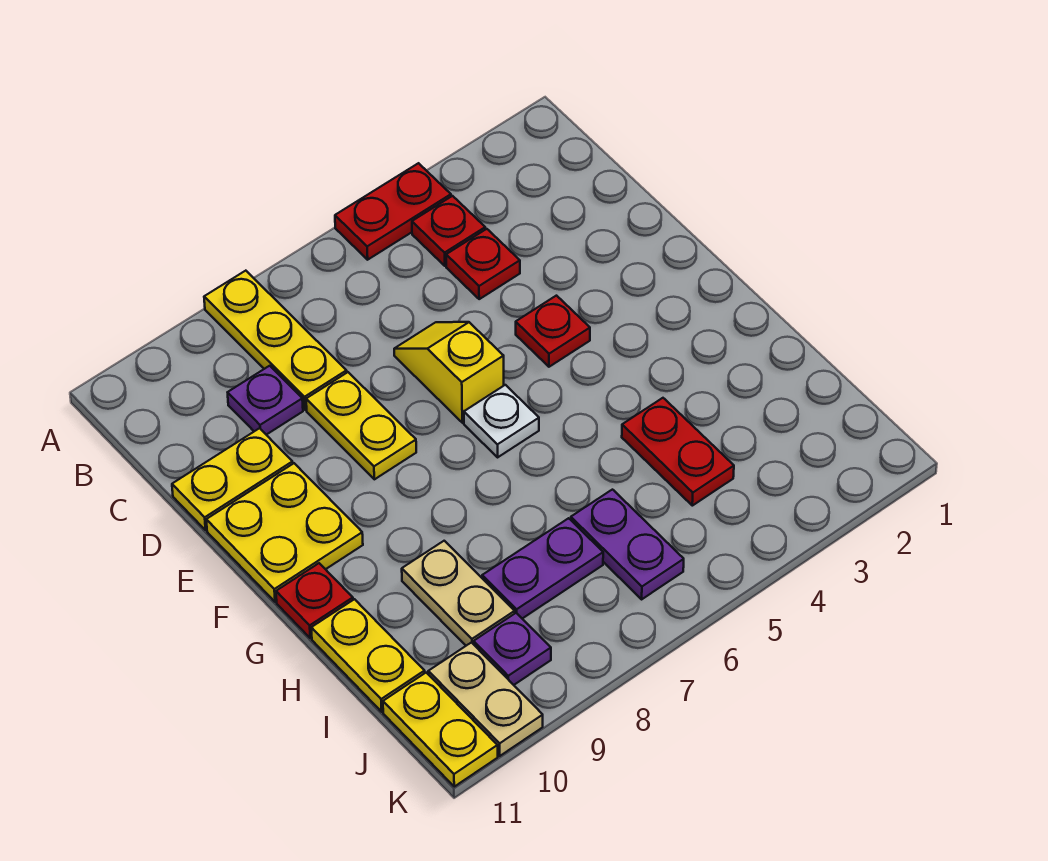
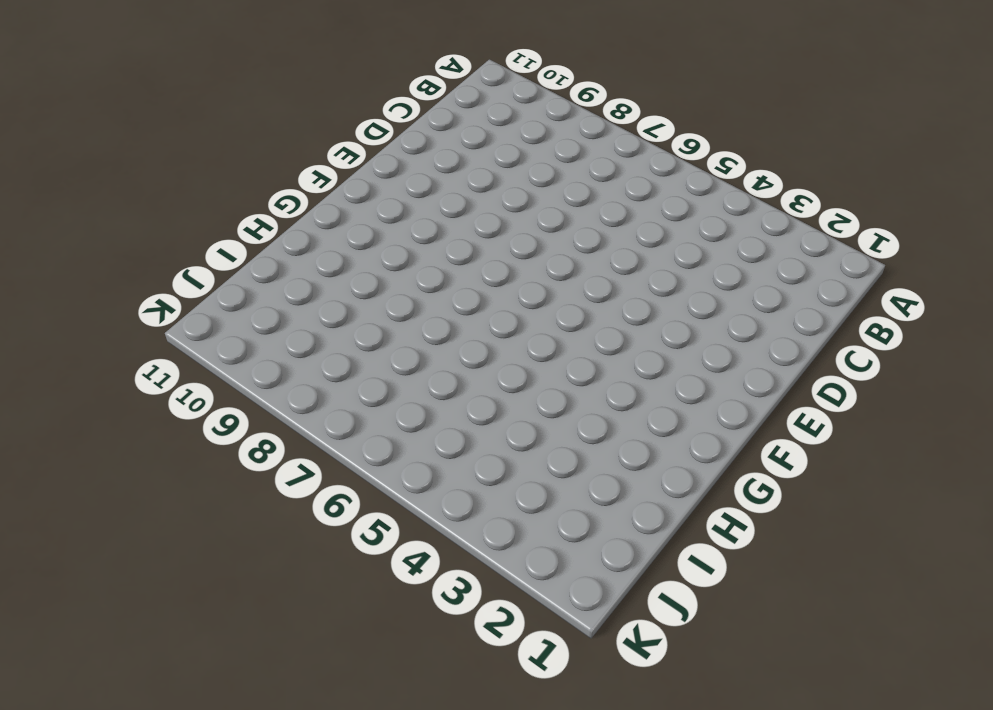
none -> red plate A4:A5 level 1
none -> yellow plate A8:C8 level 1
none -> red plate B4 level 1

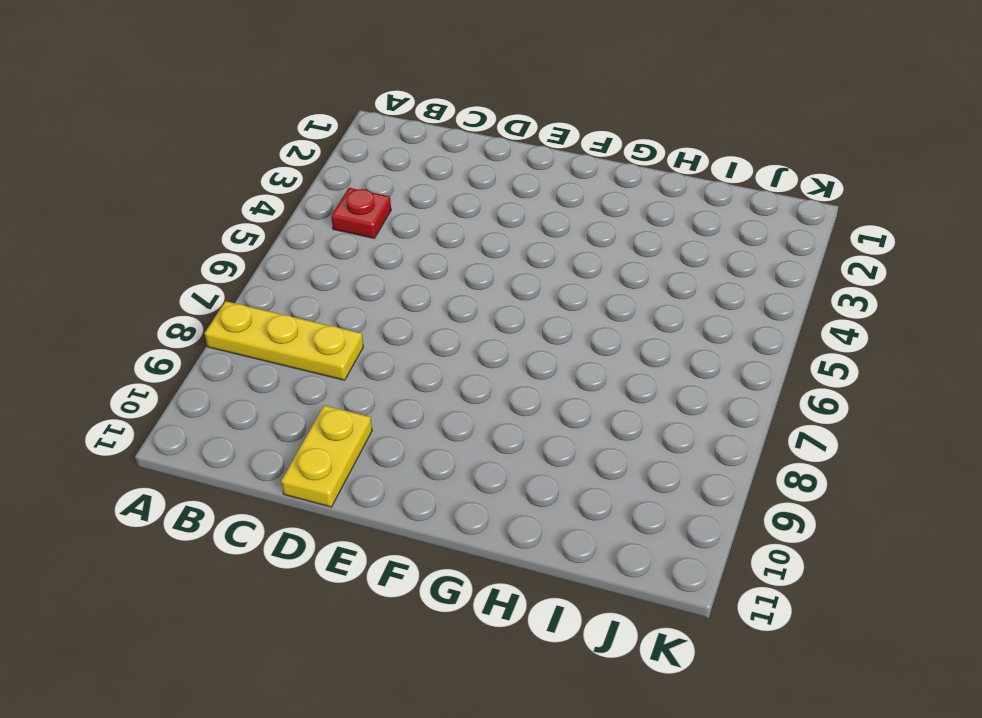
none -> red plate A4:A5 level 1
none -> red plate C4 level 1
none -> purple plate C9 level 1

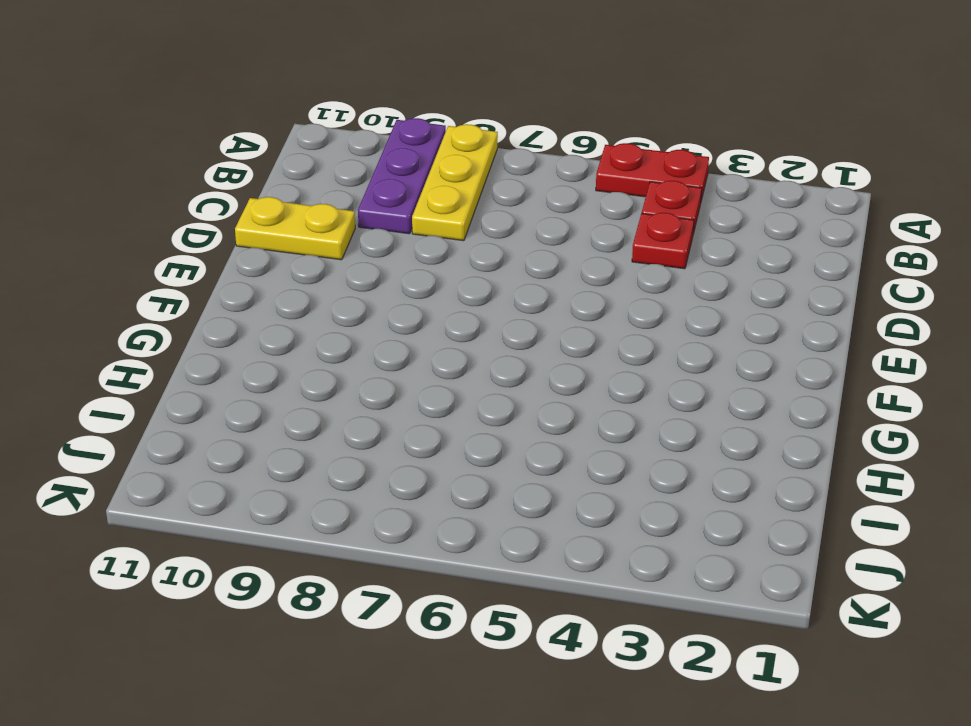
purple plate A9:C9 level 1 -> purple plate C9 level 1
none -> yellow slope D6:E6 level 1 top E
none -> yellow plate D8:E8 level 1
none -> red plate E4 level 1

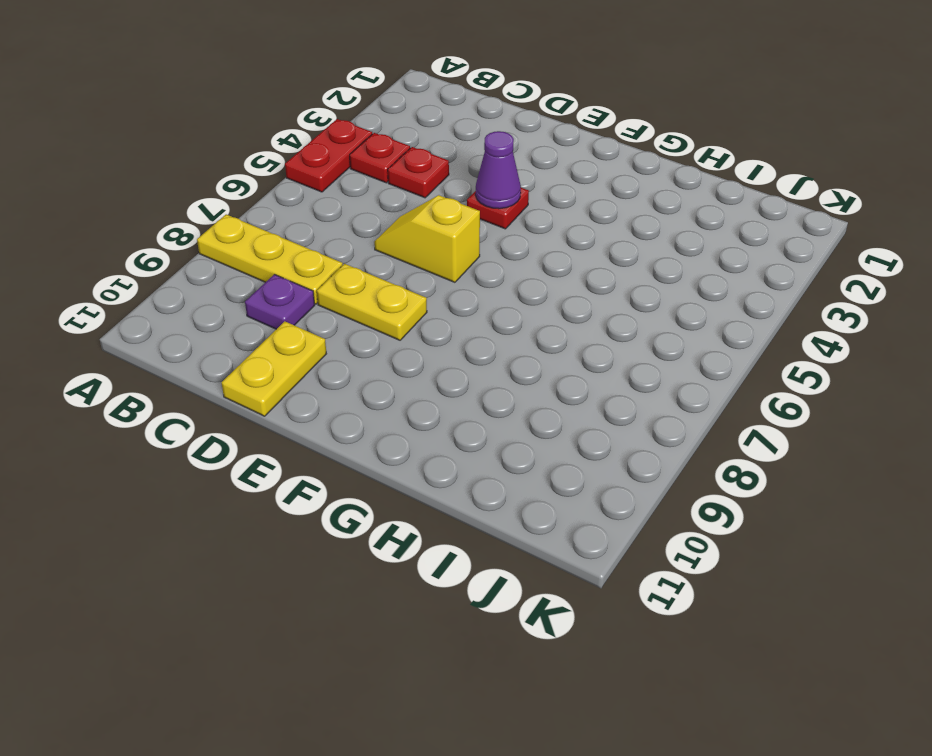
purple cone E4 level 2 -> none
none -> yellow plate E10:F11 level 1
none -> white plate F6 level 1
none -> red plate G11 level 1

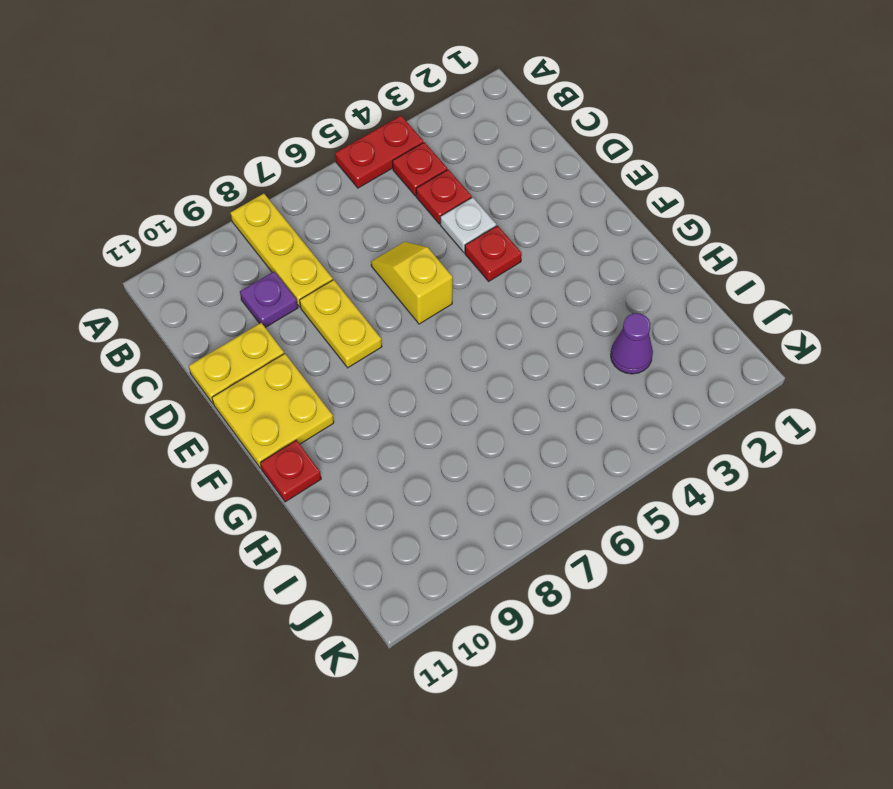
white plate D4 level 1 -> white plate F6 level 1
purple cone I3 level 1 -> none
none -> red plate H4:I4 level 1
none -> tan plate H9:I9 level 1
none -> yellow plate H11:I11 level 1

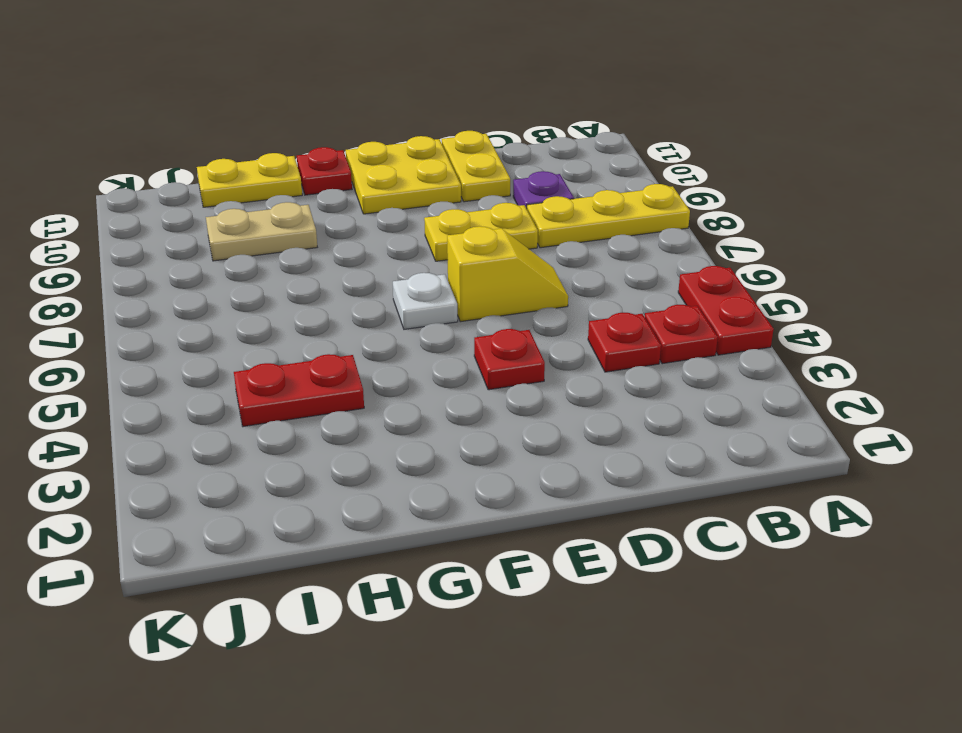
none -> purple plate I6:J6 level 1
none -> purple plate I7:I8 level 1
none -> purple plate J9 level 1

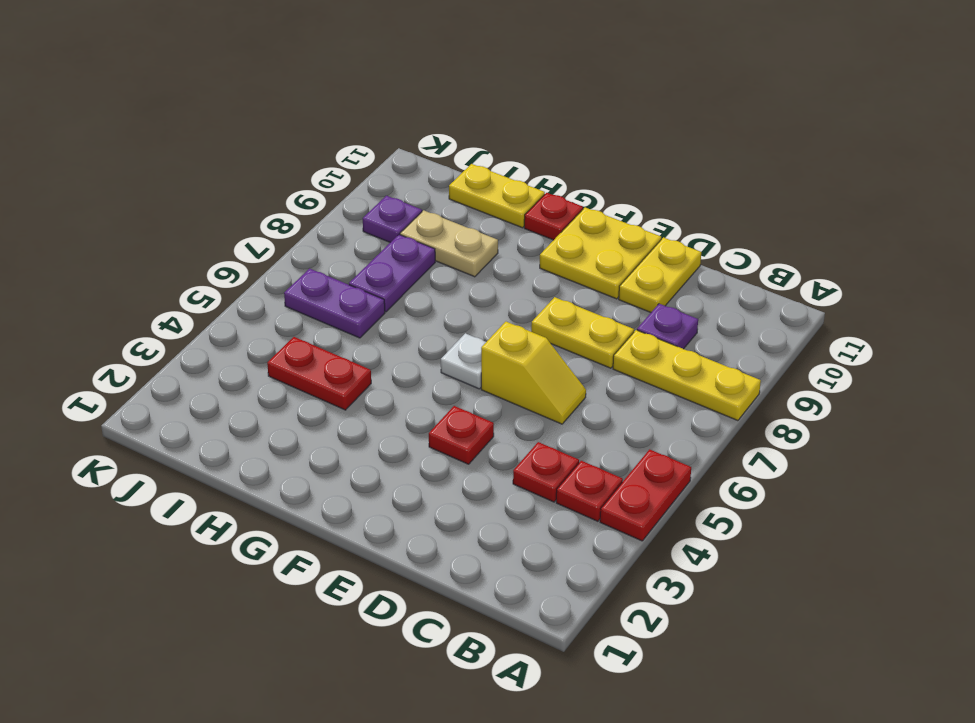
none -> tan plate J10:K10 level 1
none -> yellow plate J11:K11 level 1

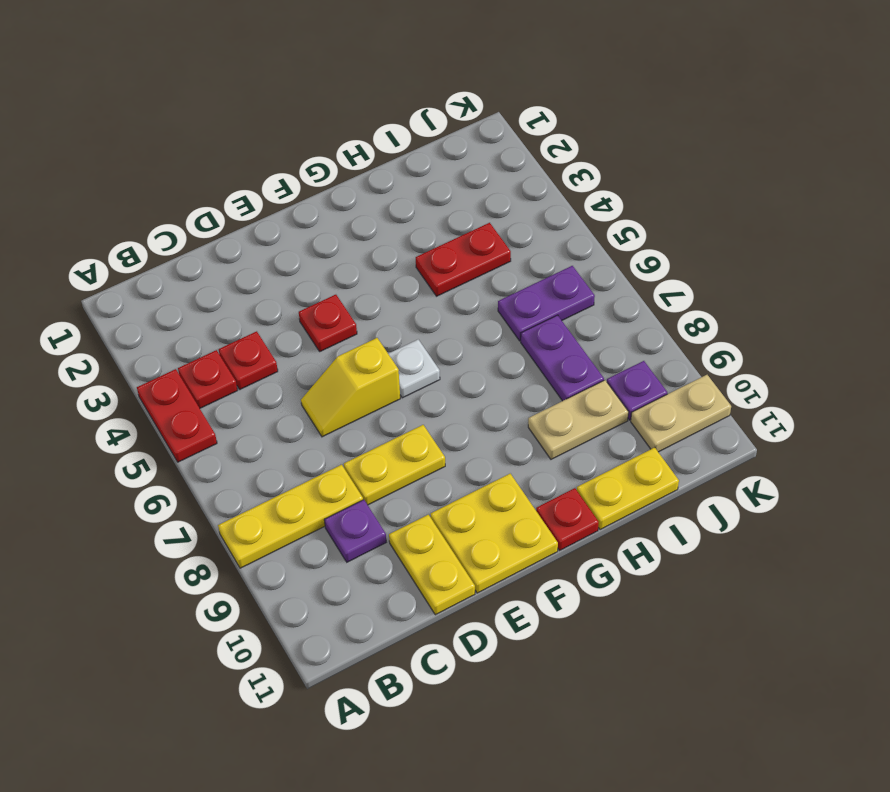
none -> yellow plate J11:K11 level 1

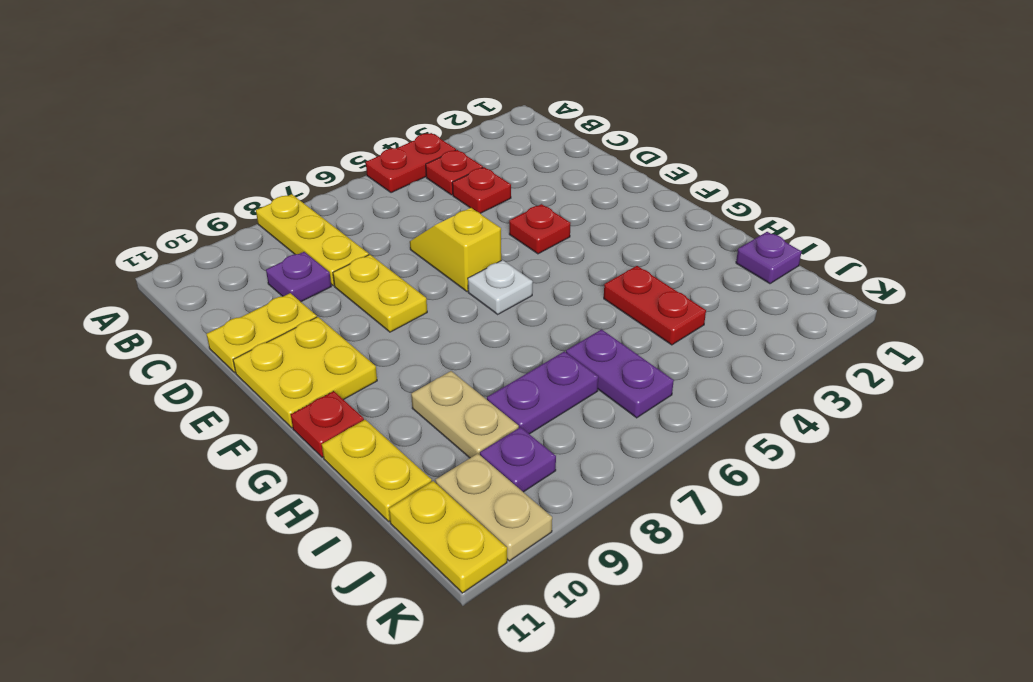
purple plate I1 level 1 -> none

